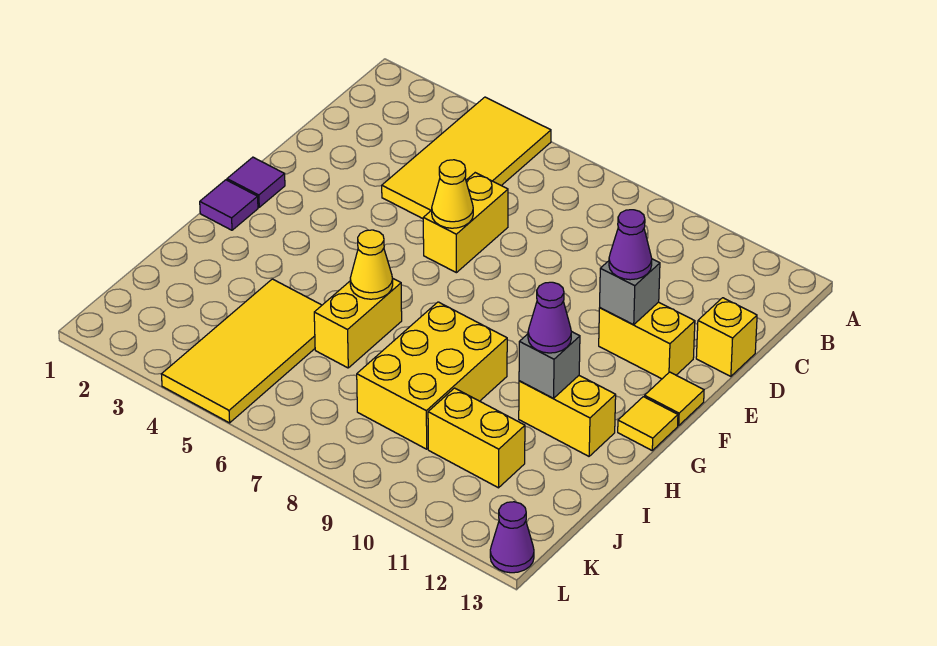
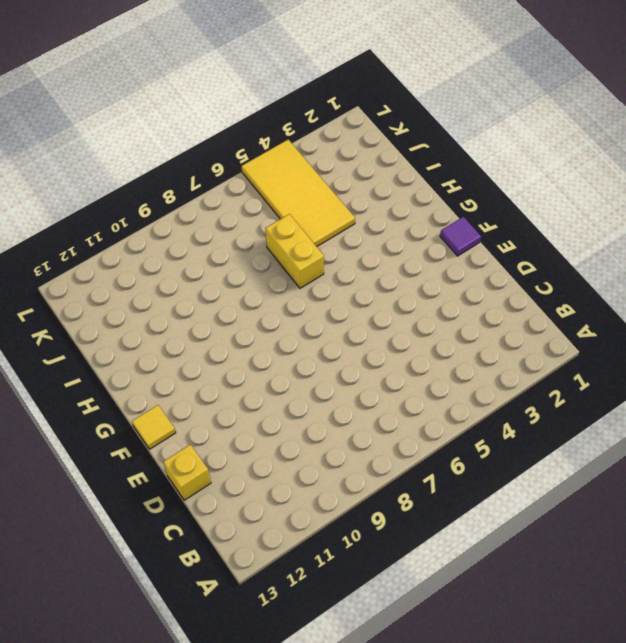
none -> yellow tile A4:D5 level 1
none -> yellow brick D6:E6 level 1
none -> yellow brick E11:E12 level 1

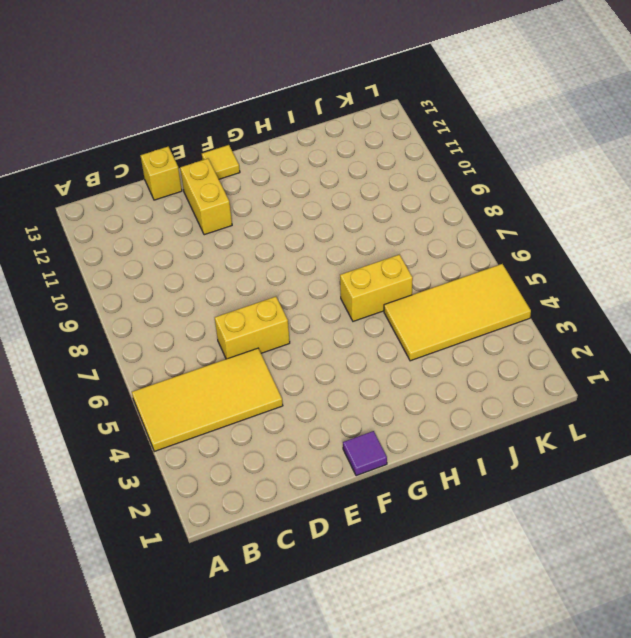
none -> purple tile G1 level 1
none -> yellow tile G13 level 1
none -> yellow brick H8:J9 level 1

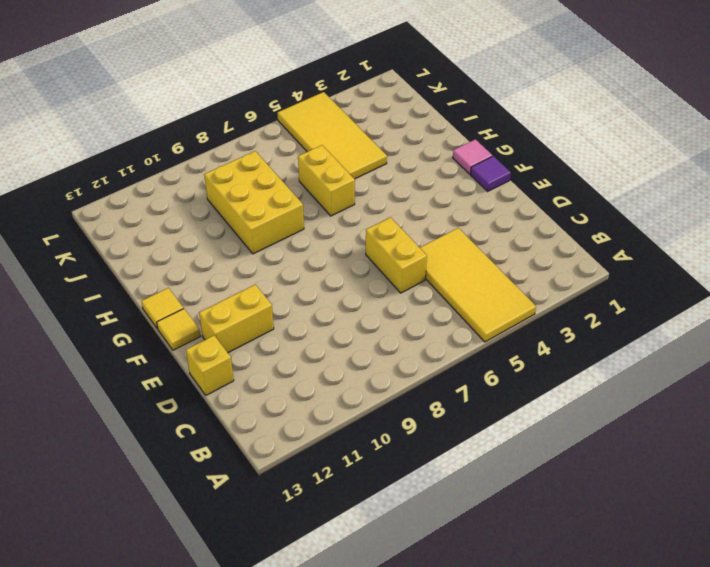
pink tile G1 level 1 -> purple tile G1 level 1
none -> yellow brick H11:H12 level 1
none -> yellow brick J10:J11 level 1
none -> purple cone L13 level 1

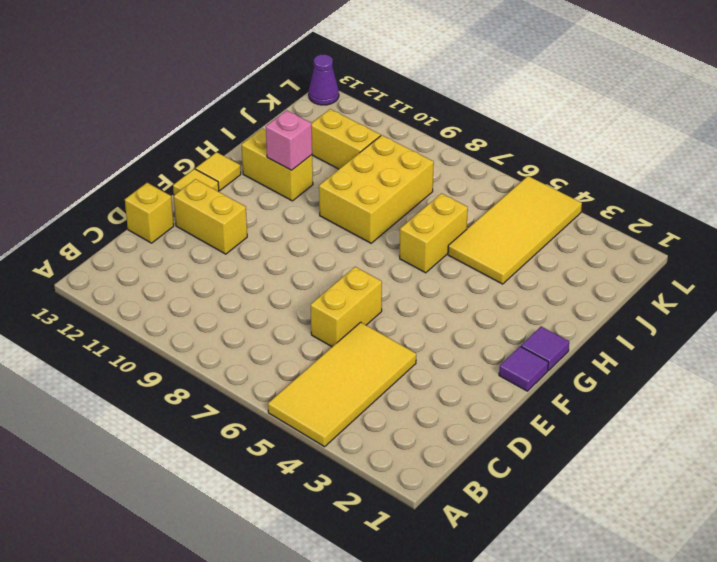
pink brick H11 level 2 -> grey brick H11 level 2
none -> yellow cone E6 level 2
none -> grey brick E11 level 2
none -> yellow cone H6 level 2

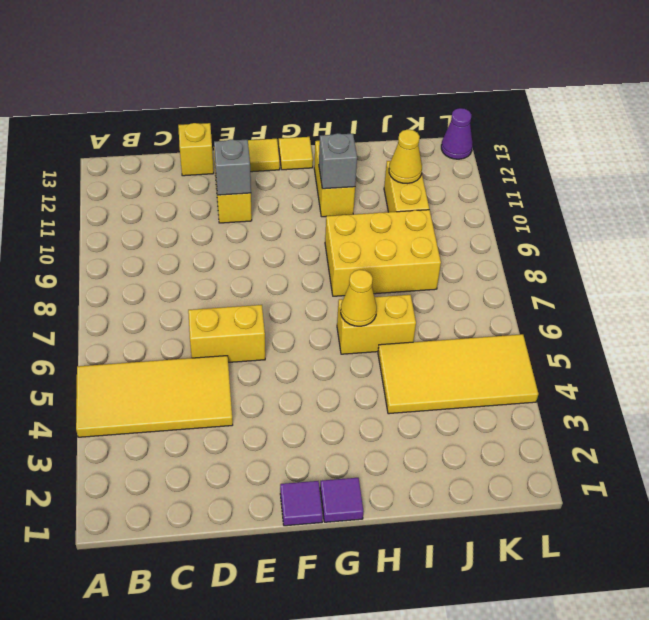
yellow cone J11 level 2 -> yellow cone E6 level 2
none -> purple cone E11 level 3
none -> purple cone H11 level 3

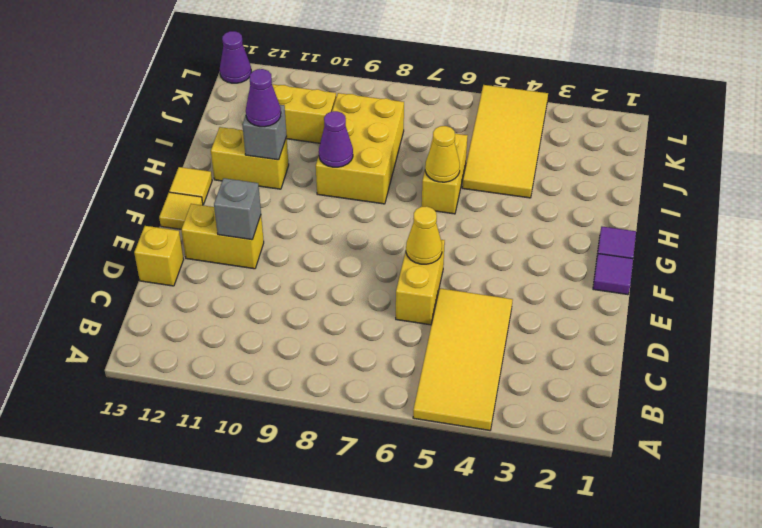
purple cone H9 level 2 -> purple cone E11 level 3

